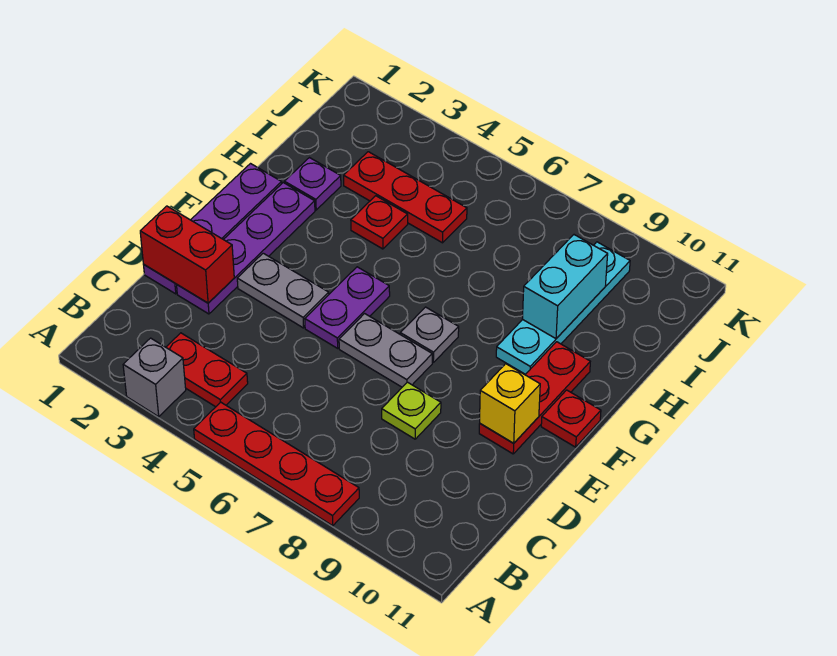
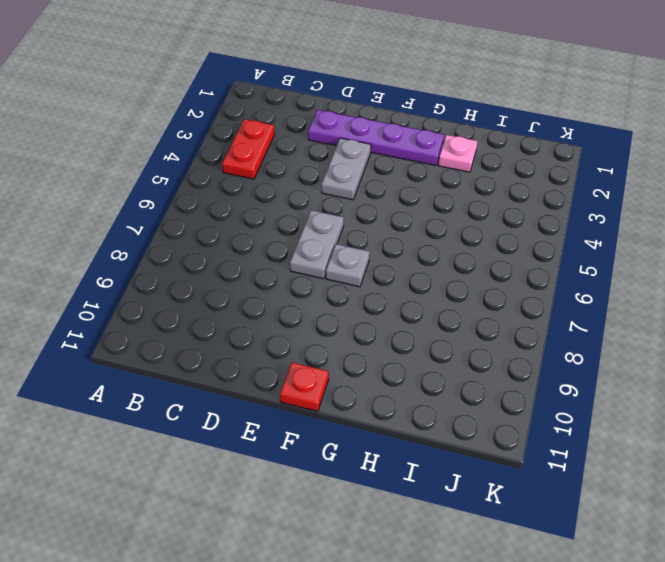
pink plate H2 level 1 -> purple plate H2 level 1
none -> grey brick A3 level 1
none -> red plate A5:A8 level 1
none -> purple plate D1:G1 level 1

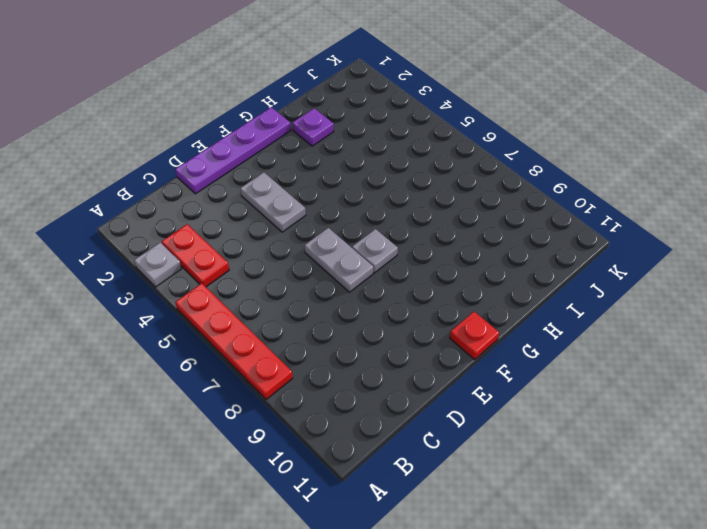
grey plate A3 level 1 -> grey brick A3 level 1
none -> purple plate D2:G2 level 1
none -> lime plate D8 level 1
none -> purple plate E5:F5 level 1

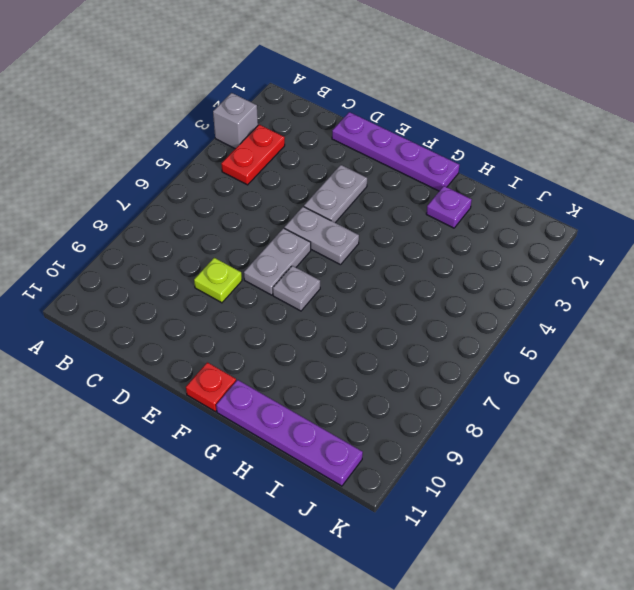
grey plate E5:F5 level 1 -> purple plate E5:F5 level 1
purple plate G11:J11 level 1 -> purple plate D2:G2 level 1
none -> red plate A5:A8 level 1
none -> red plate E10:G10 level 1
none -> cyan plate G9:J9 level 1

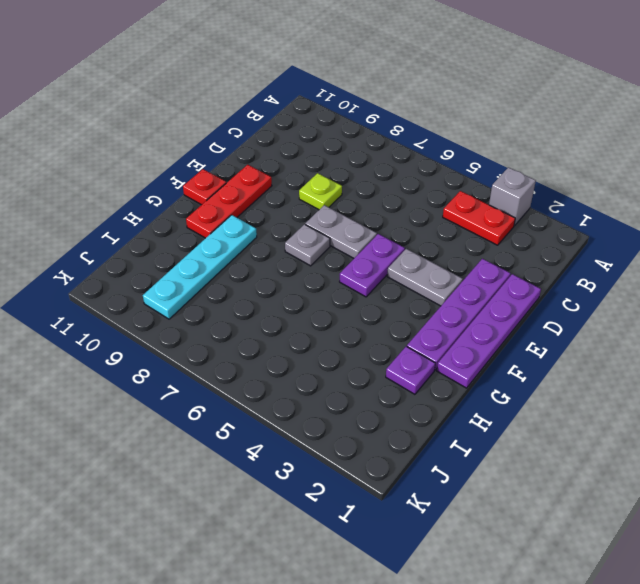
none -> red plate A5:A8 level 1
none -> red plate H4 level 1
none -> red plate I3:I5 level 1

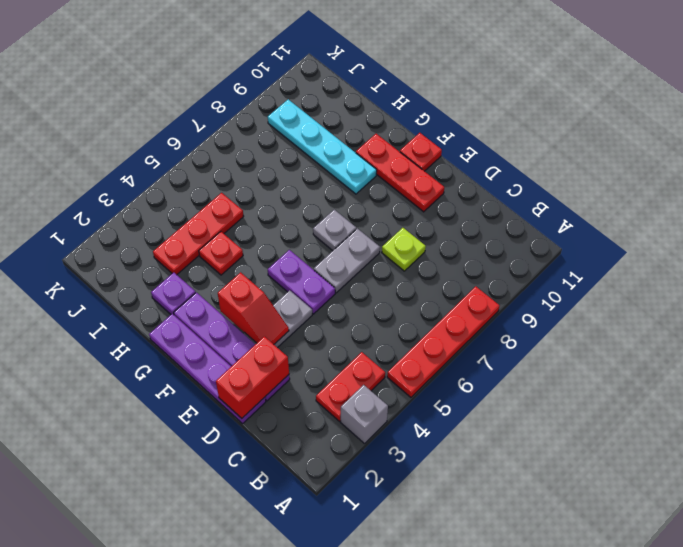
red slope E3:F3 level 2 top F -> none
none -> yellow brick E10 level 2
none -> cyan brick H9:I9 level 2

